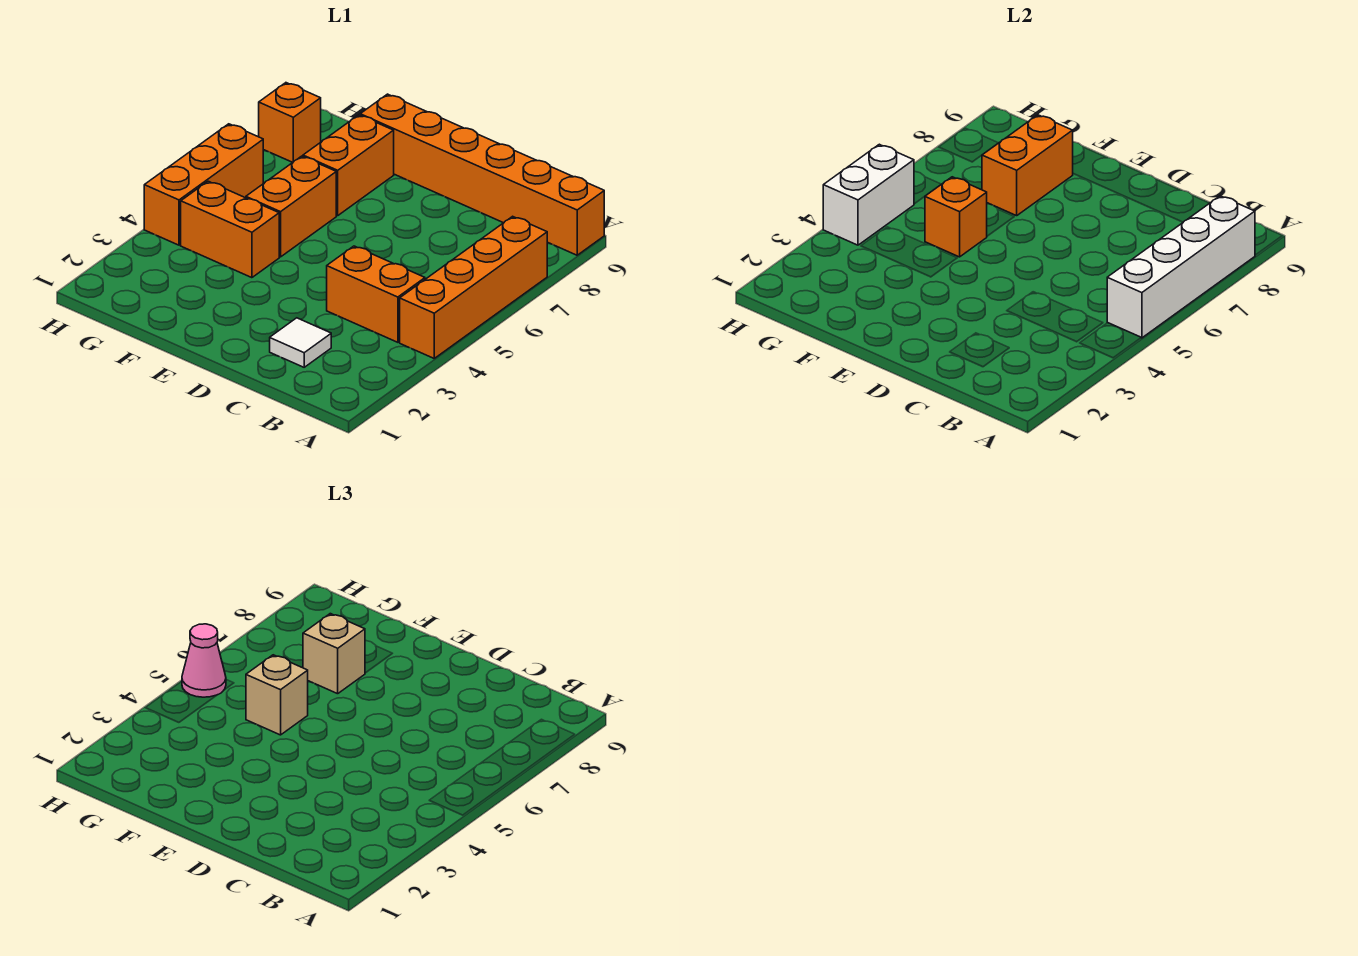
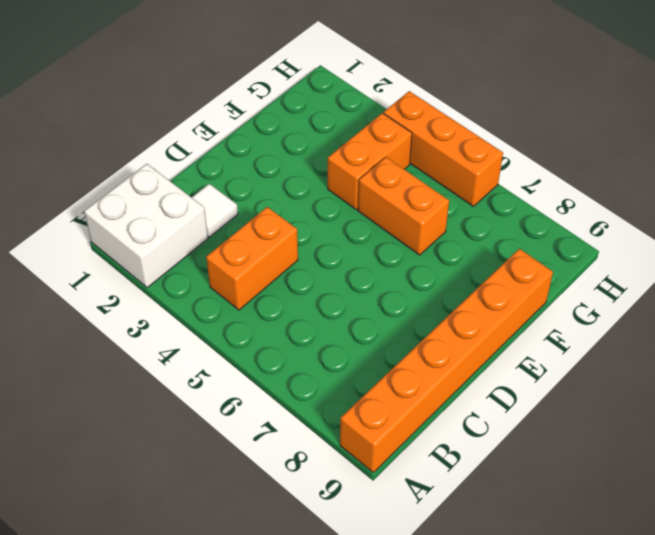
white brick A1:B2 level 1 -> none
none -> orange brick A4:A7 level 1
none -> orange brick F7:F8 level 1
none -> orange brick H8 level 1

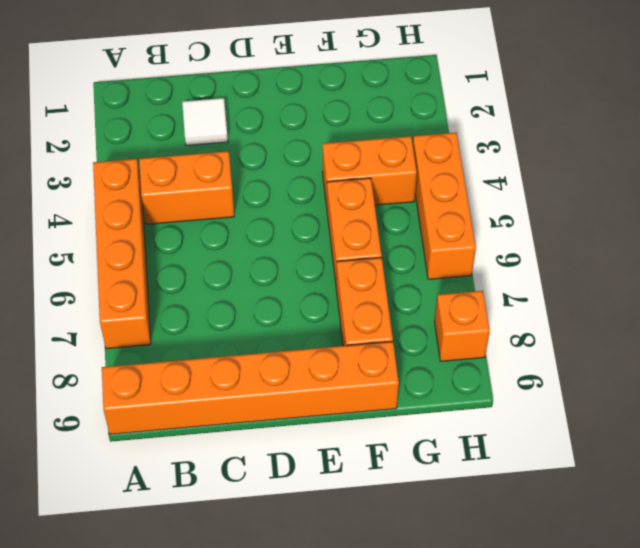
none -> white brick A5:A8 level 2
none -> orange brick F5 level 2
none -> orange brick F7:F8 level 2

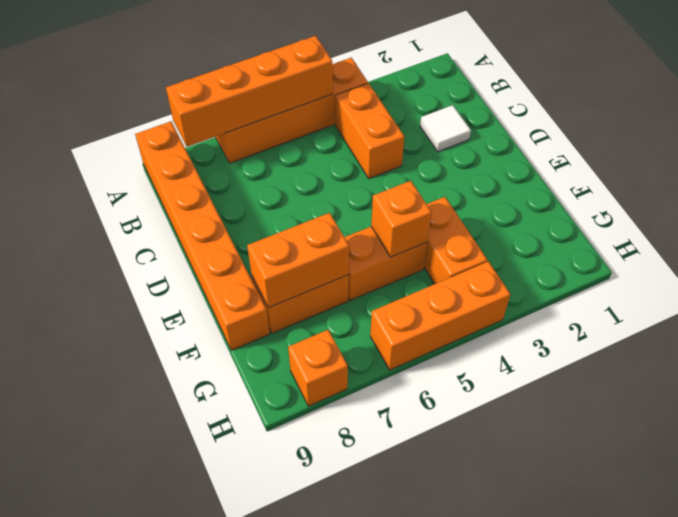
orange brick A5:A8 level 2 -> white brick A5:A8 level 2
none -> white brick H4:H5 level 2
none -> tan brick F5 level 3
none -> tan brick F7 level 3

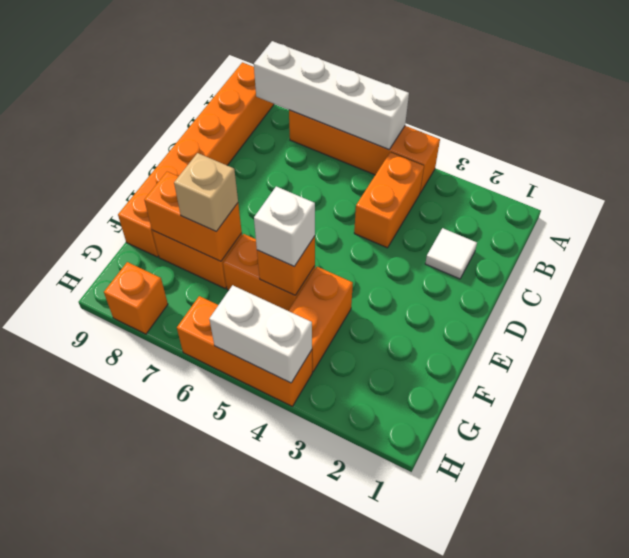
white brick F5 level 3 -> tan brick F5 level 3
none -> pink cone H5 level 3

